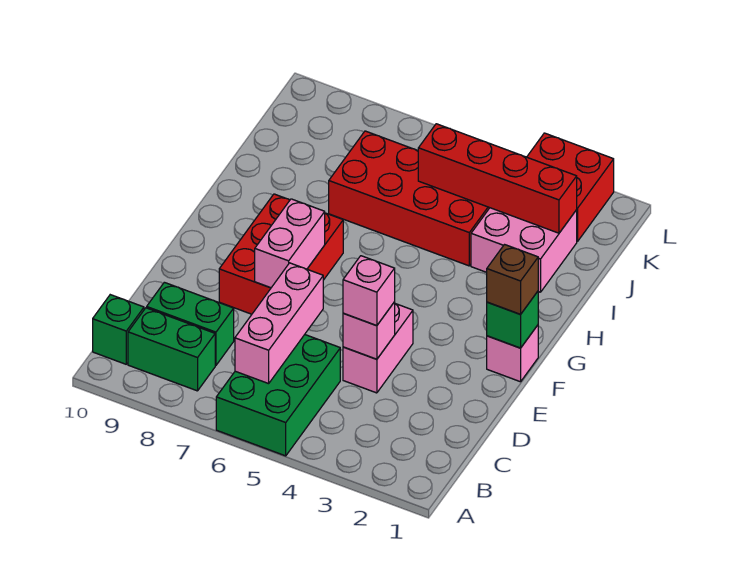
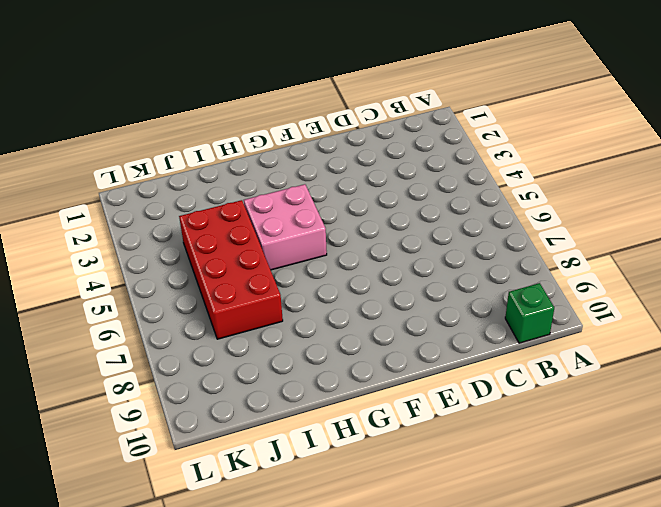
pink brick G4:H5 level 1 -> pink brick I2:J3 level 1
none -> green brick A5:C6 level 1
none -> green brick B8:B9 level 1
none -> green brick C8:C9 level 1

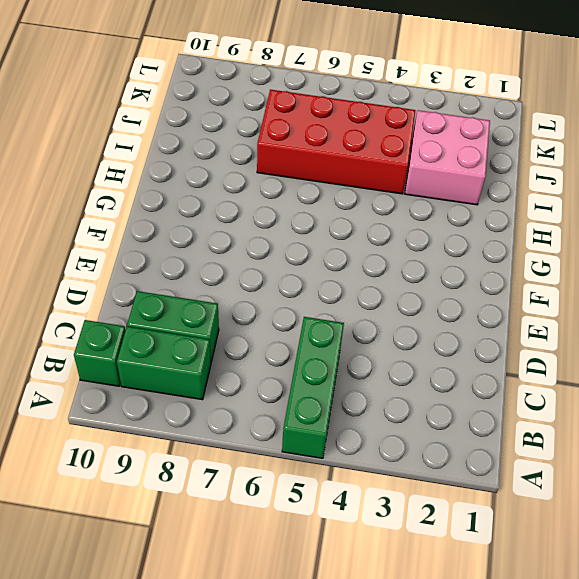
green brick A5:C5 level 1 -> green brick A5:C6 level 1
none -> pink brick D4:E4 level 1
none -> red brick E7:G8 level 1
none -> pink brick F1 level 1

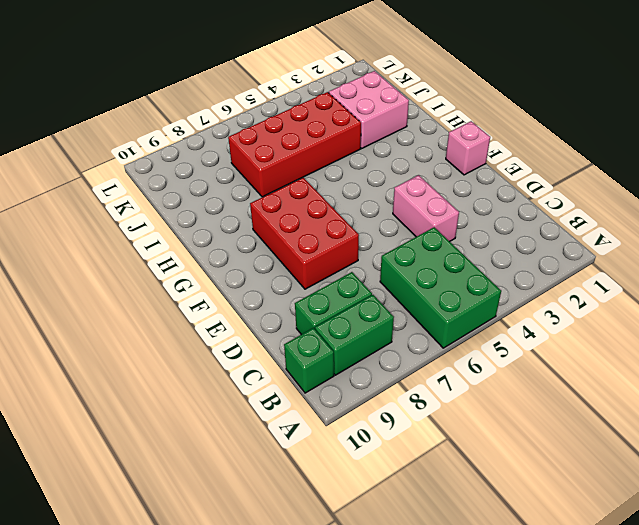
none -> red brick K2:L3 level 1
none -> pink brick B6:D6 level 2
none -> pink brick D4 level 2

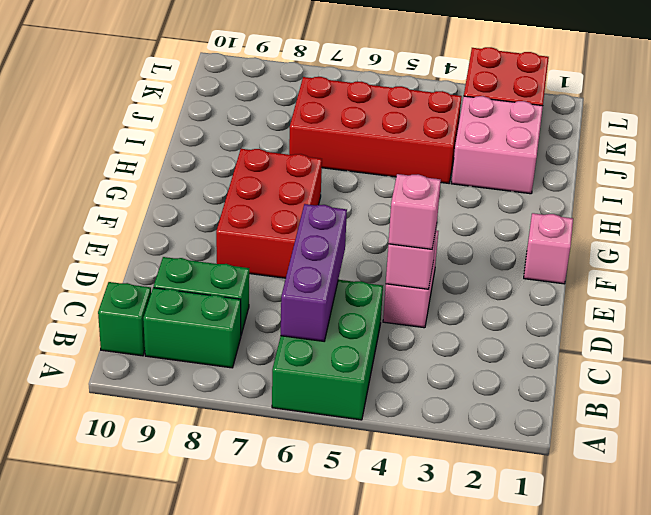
purple brick B6:D6 level 2 -> pink brick B6:D6 level 2
none -> pink brick E7:F7 level 2
none -> green brick F1 level 2
none -> red brick J2:J5 level 2

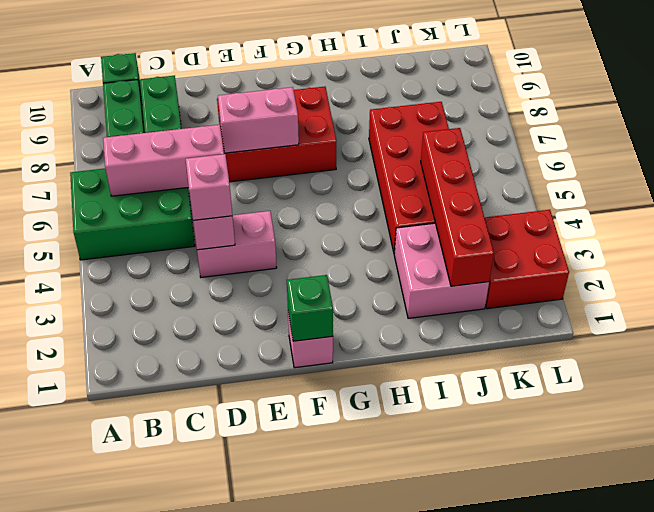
none -> brown brick F1 level 3

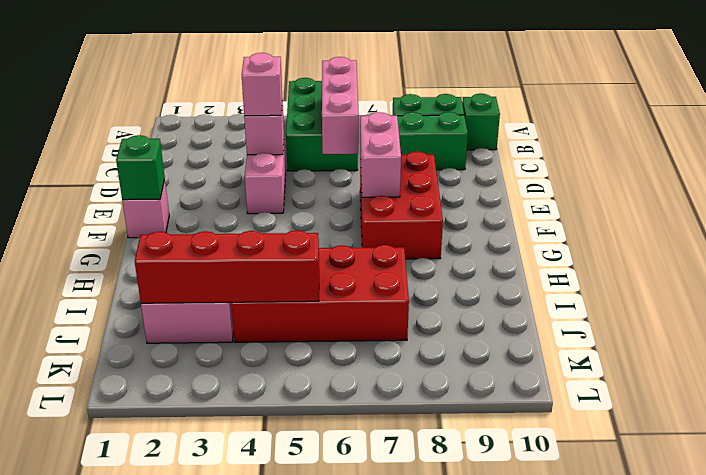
none -> red brick K2:L3 level 1
none -> brown brick F1 level 3

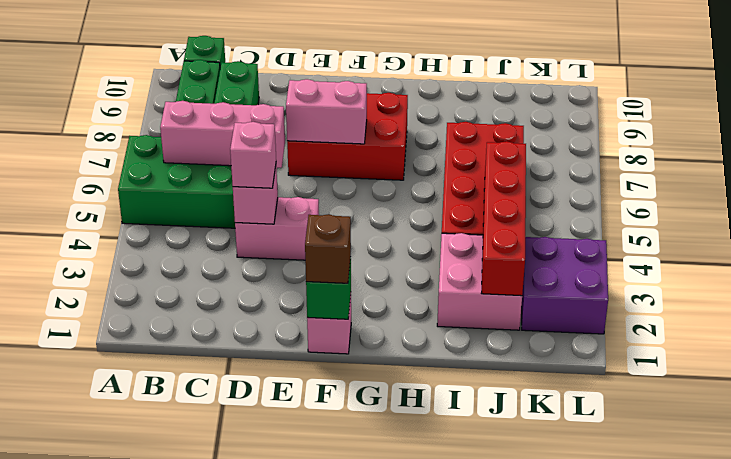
purple brick K2:L3 level 1 -> red brick K2:L3 level 1

